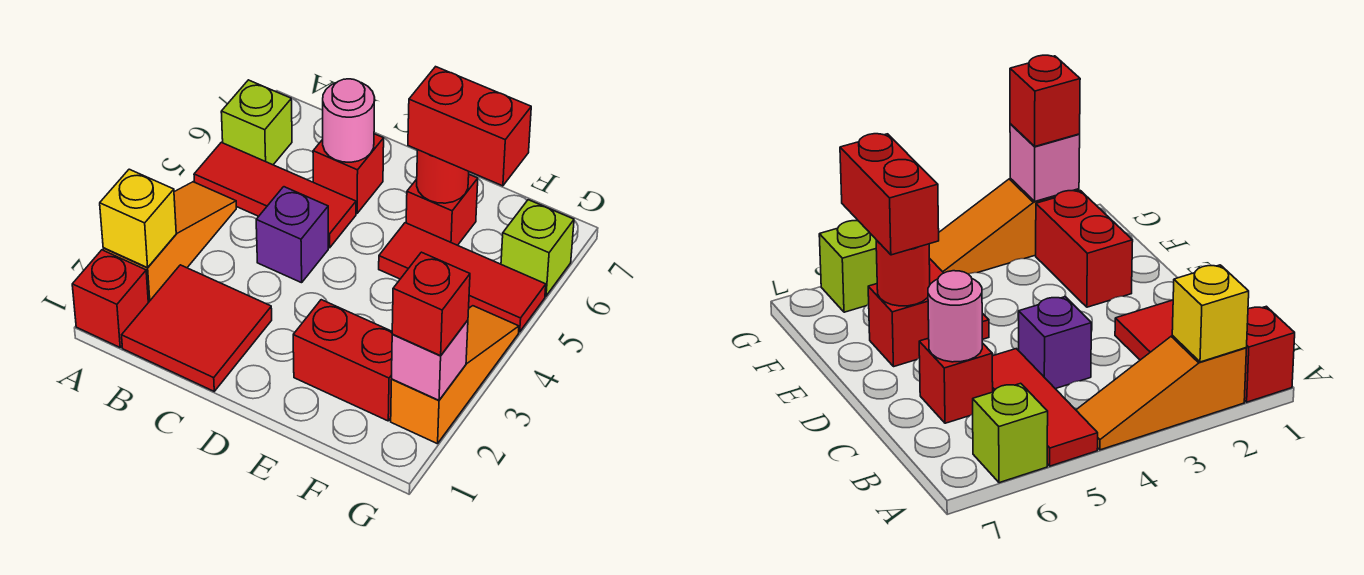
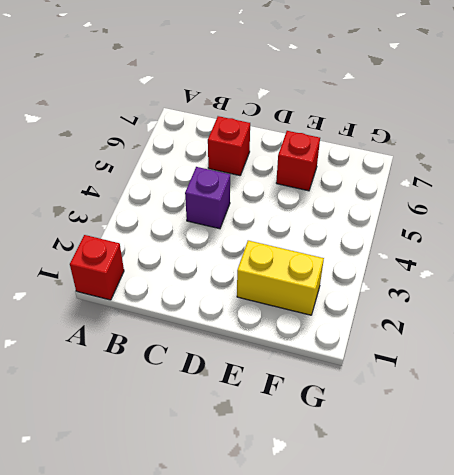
yellow brick E2:F2 level 1 -> red brick E2:F2 level 1
none -> orange slope A2:A4 level 1 top 2
none -> red tile A5:C5 level 1
none -> lime brick A6 level 1

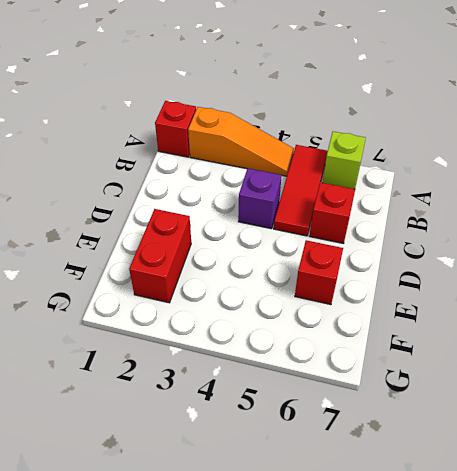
none -> red tile B1:C2 level 1
none -> red tile E5:G5 level 1
none -> orange slope G2:G4 level 1 top 2

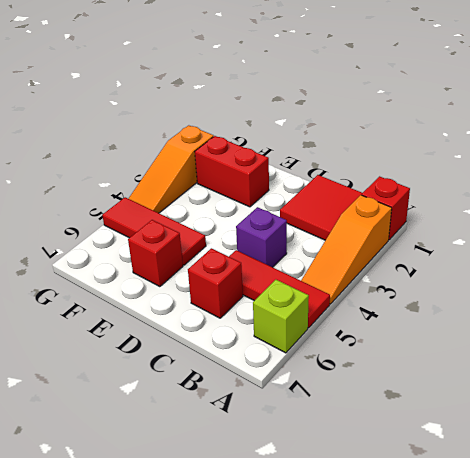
none -> lime brick G6 level 1
none -> yellow brick A2 level 2
none -> pink round brick C6 level 2

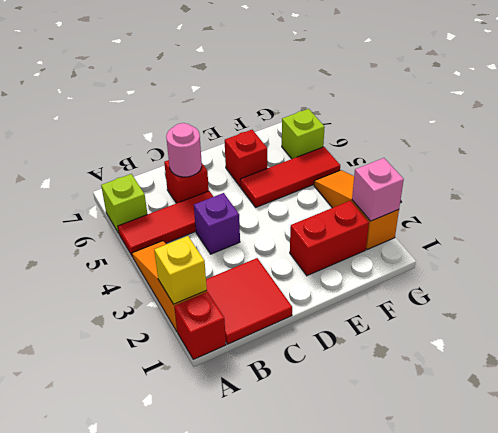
none -> red round brick E6 level 2
none -> red brick E6:F6 level 3
none -> red brick G2 level 3

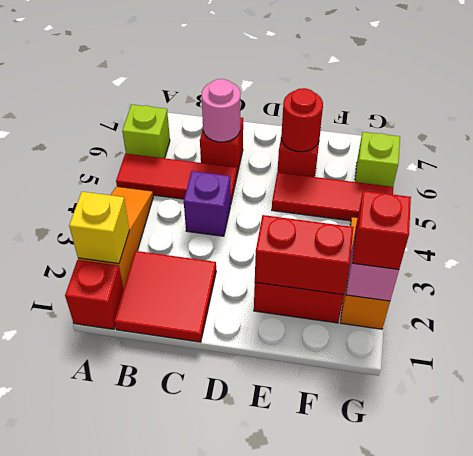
red brick E2:F2 level 2 -> red brick E6:F6 level 3

